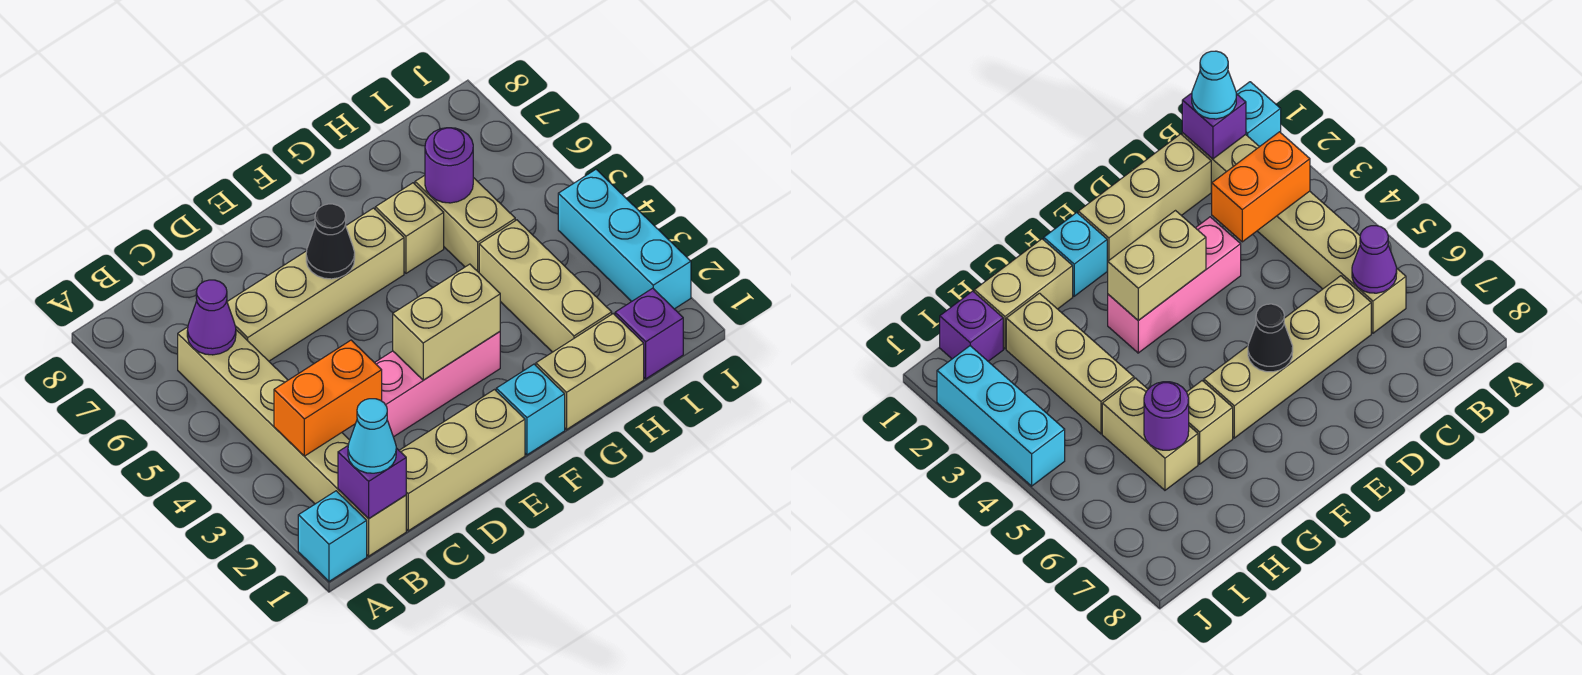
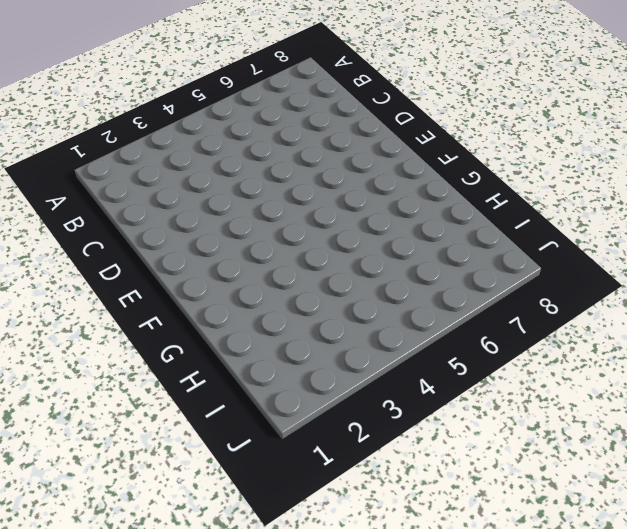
none -> cyan brick A1 level 1
none -> tan brick B1:B6 level 1
none -> tan brick C1:E1 level 1

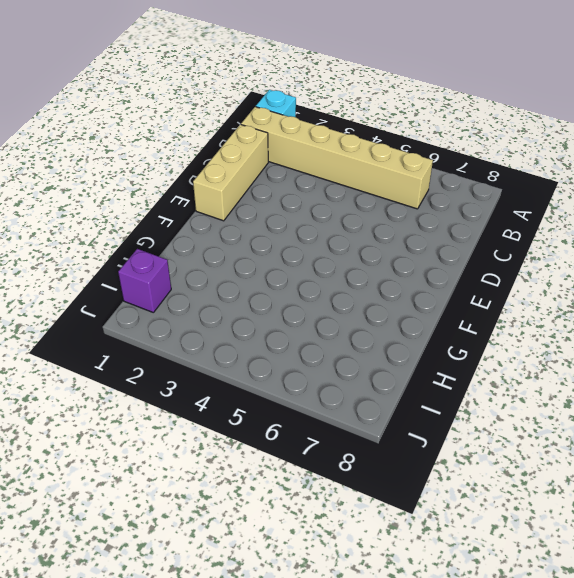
none -> tan brick C6:F6 level 1
none -> pink brick D3:F3 level 1
none -> cyan brick F1 level 1

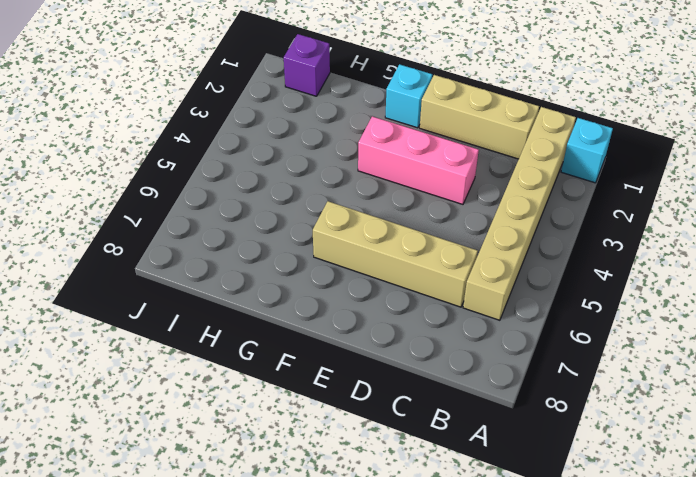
none -> tan brick G1:H1 level 1
none -> tan brick G6 level 1
none -> tan brick H2:H4 level 1

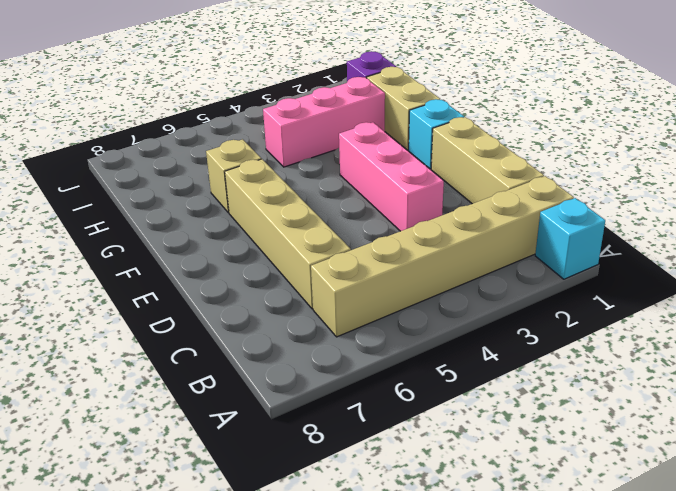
pink brick H2:H4 level 1 -> tan brick H2:H4 level 1
none -> tan brick H5:H6 level 1
none -> cyan brick J2:J4 level 1
none -> purple brick B1 level 2

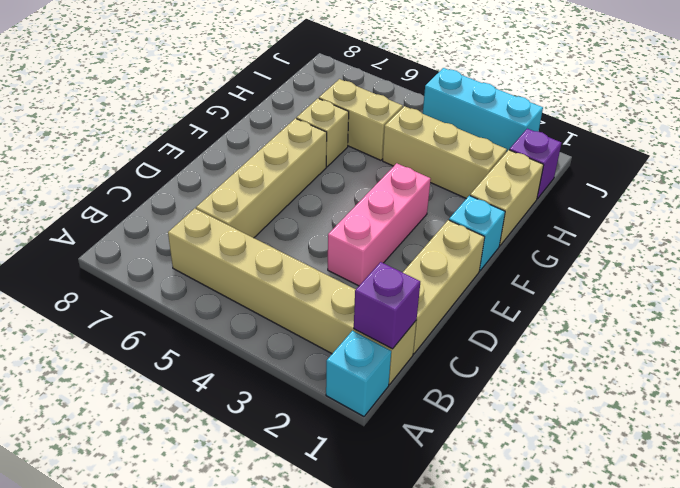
none -> orange brick B3:C3 level 2
none -> purple cone B6 level 2
none -> tan brick E3:F3 level 2

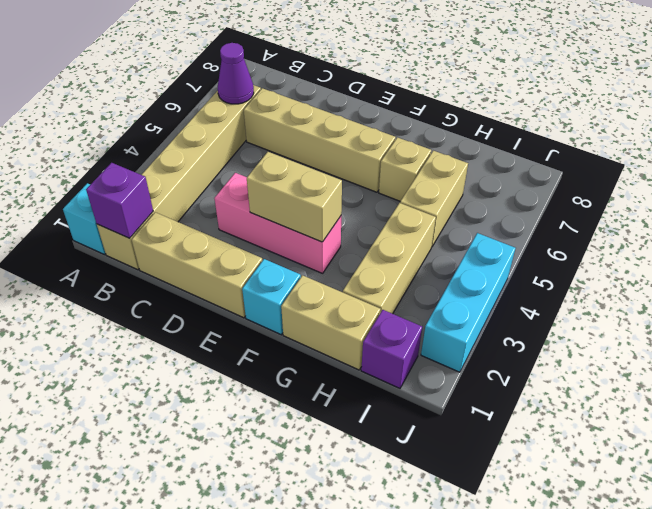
none -> orange brick B3:C3 level 2
none -> black cone E6 level 2
none -> purple round brick H6 level 2

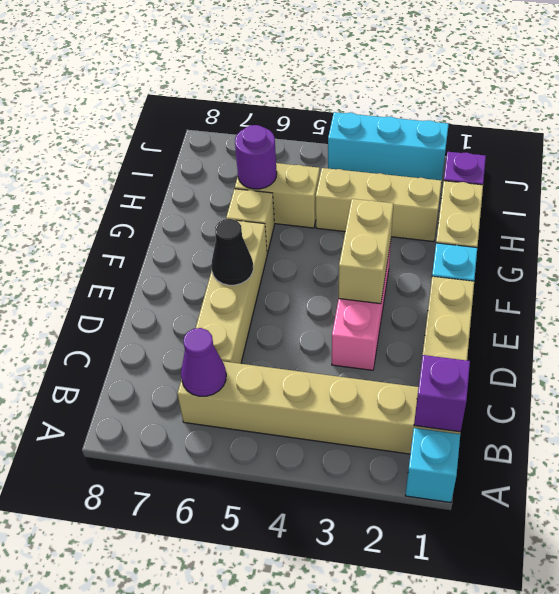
none -> orange brick B3:C3 level 2
none -> cyan cone B1 level 3

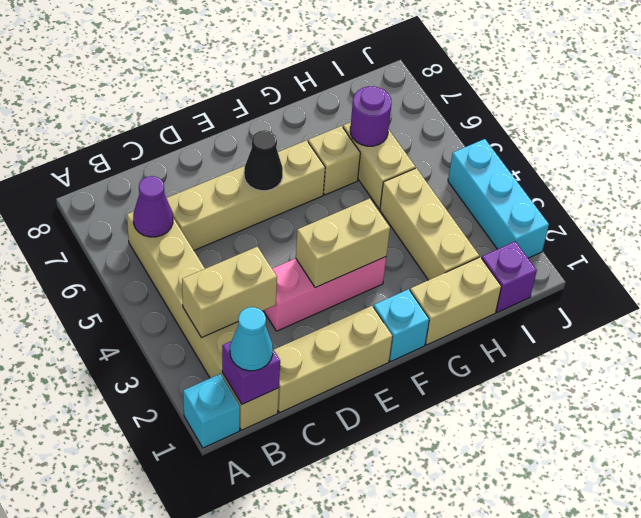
tan brick B3:C3 level 2 -> orange brick B3:C3 level 2

